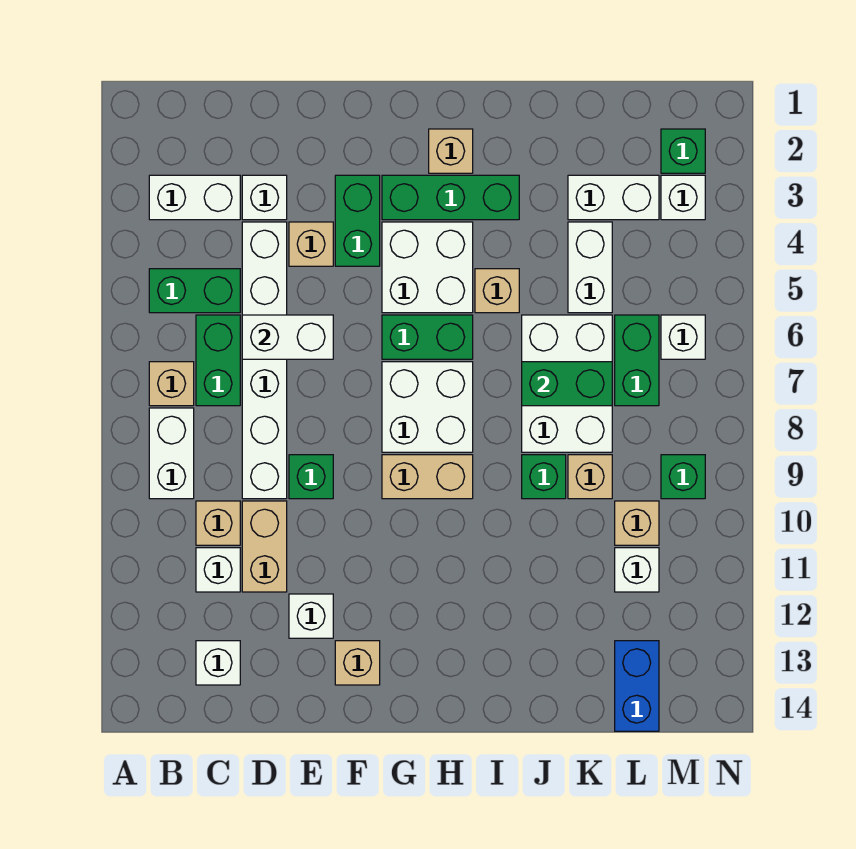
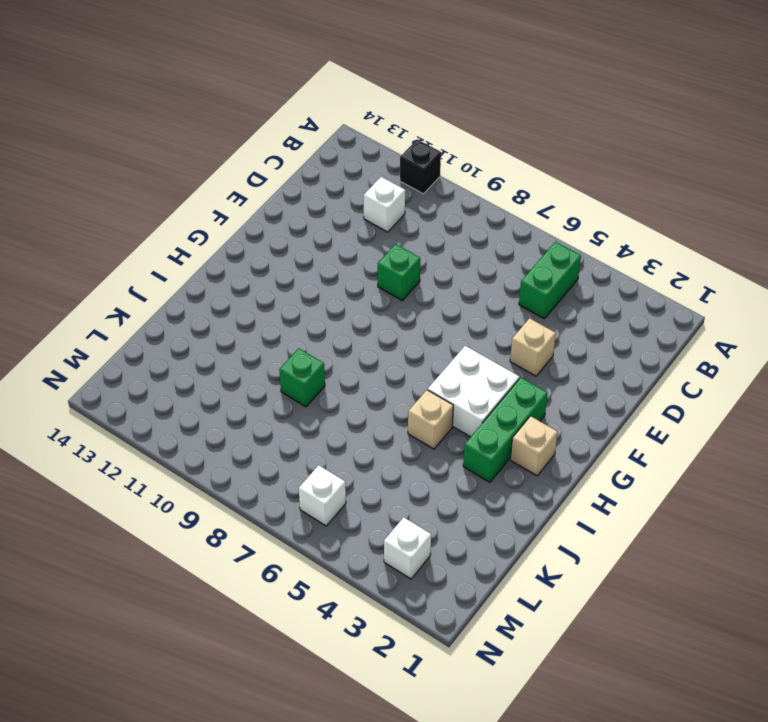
black brick A11 level 1 -> none
none -> white brick B3:C3 level 1
none -> tan brick B7 level 1
none -> white brick B8:B9 level 1
none -> green brick C6:C7 level 1

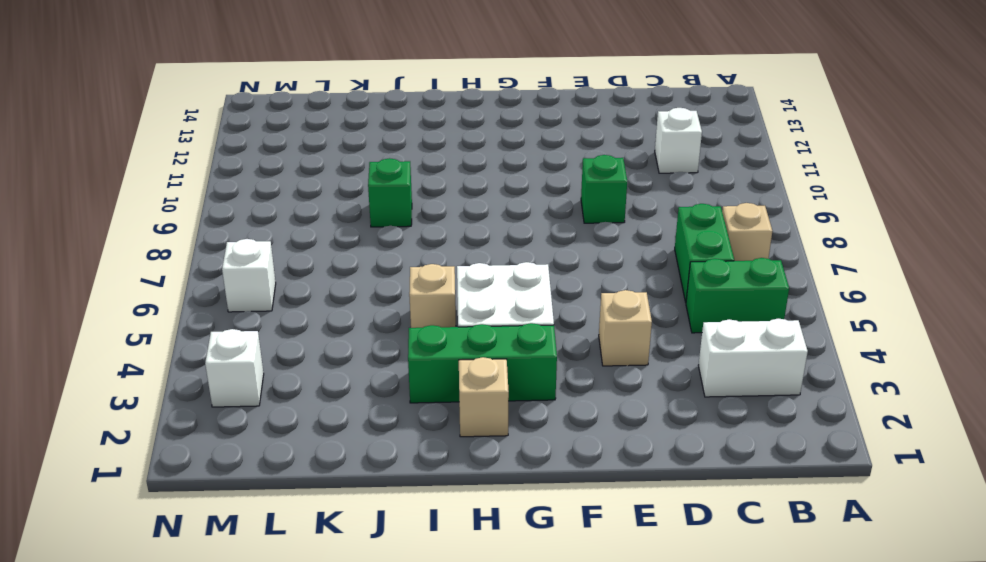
none -> white brick B8:B9 level 1
none -> tan brick C10 level 1
none -> white brick C13 level 1
none -> white brick D3 level 1

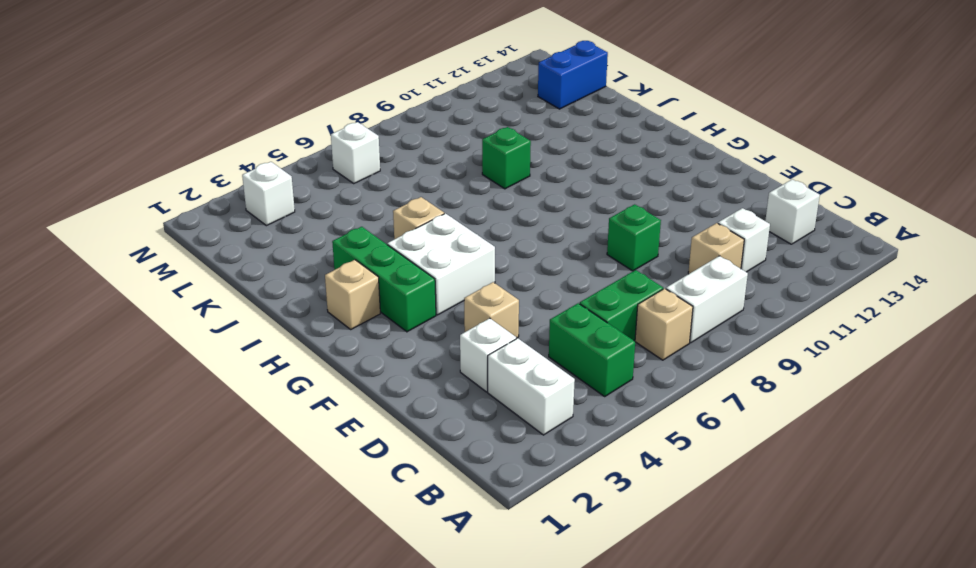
none -> white brick D4:D9 level 1
none -> tan brick D10:D11 level 1
none -> white brick E12 level 1
none -> green brick F3:F4 level 1

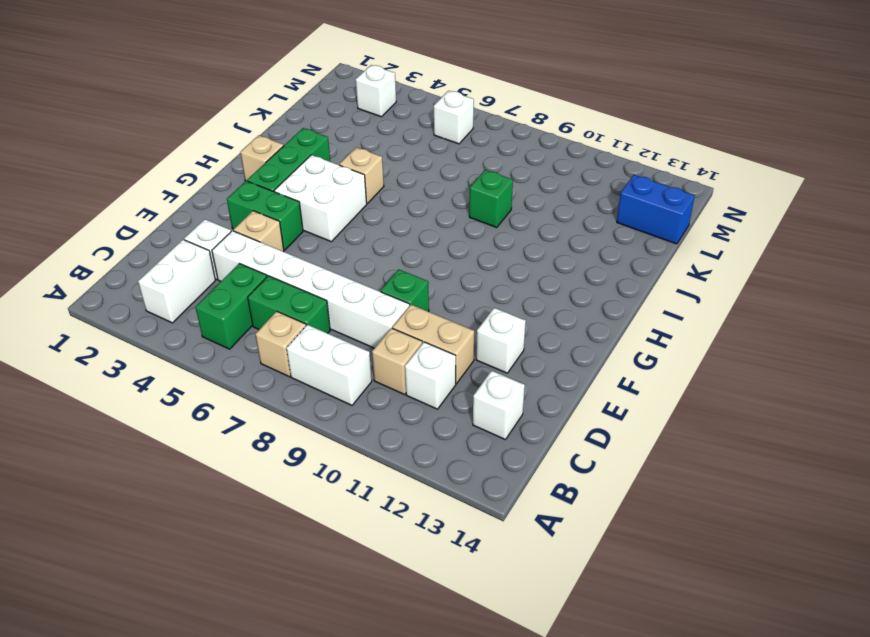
none -> tan brick F13 level 1
none -> green brick G6:H6 level 1
none -> white brick G7:H8 level 1
none -> tan brick G9:H9 level 1

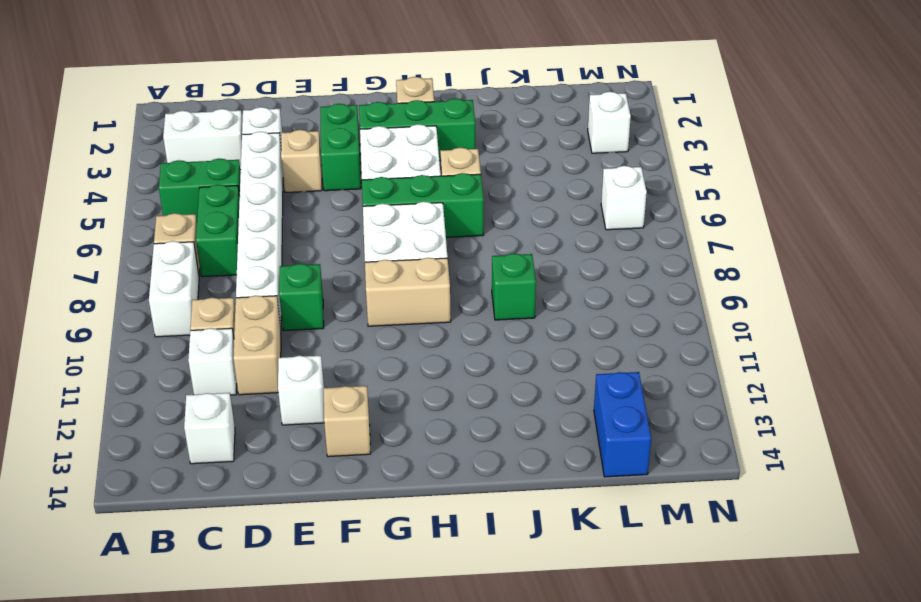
green brick G6:I6 level 1 -> green brick G6:H6 level 1
none -> white brick J6:K8 level 1
none -> white brick K3:L3 level 1
none -> white brick K4:K5 level 1
none -> tan brick K9 level 1

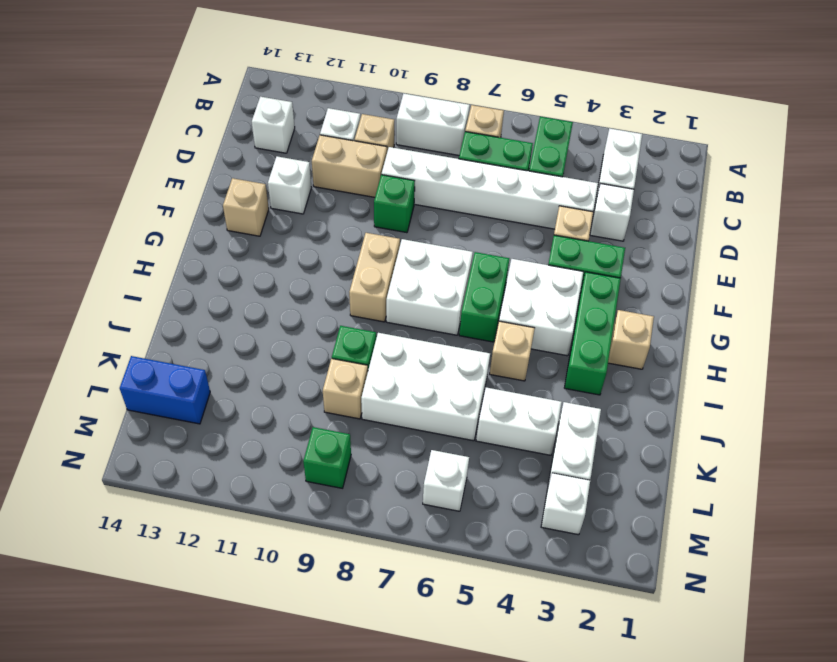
none -> green brick L6:L7 level 1
none -> tan brick L10 level 1
none -> white brick L11 level 1
none -> green brick M2 level 1

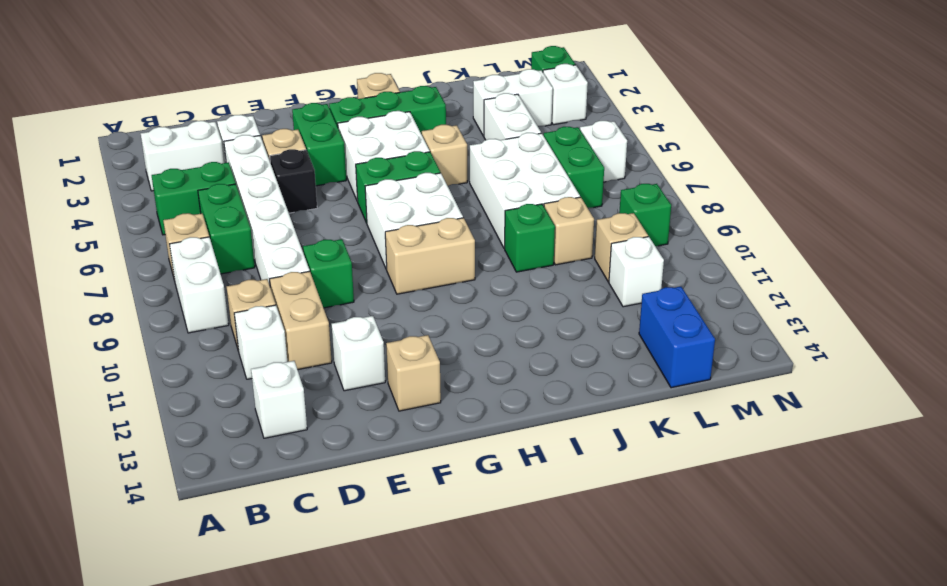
black brick E5 level 1 -> none
none -> white brick D6:E6 level 2
none -> green brick J7:K7 level 2

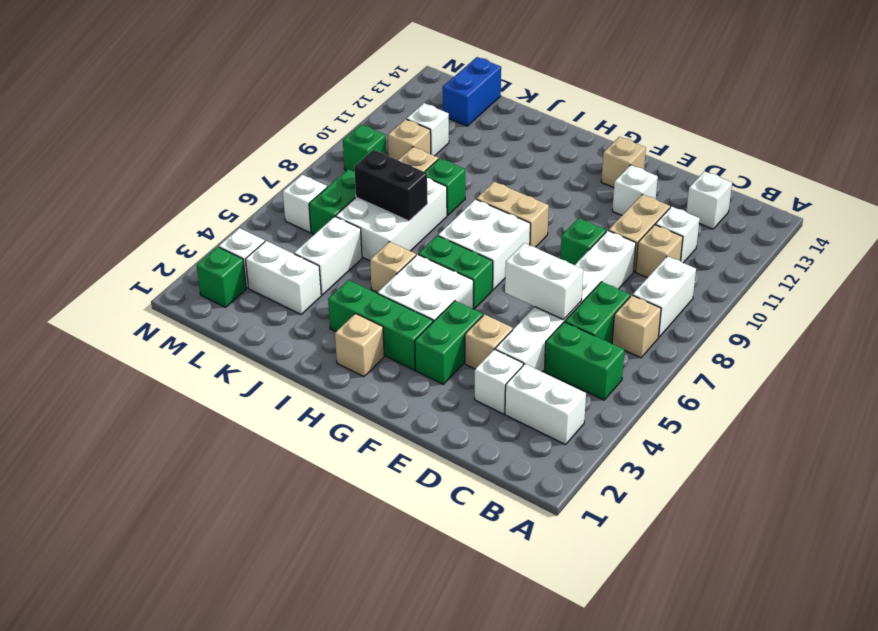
black brick J7:K7 level 2 -> green brick J7:K7 level 2

